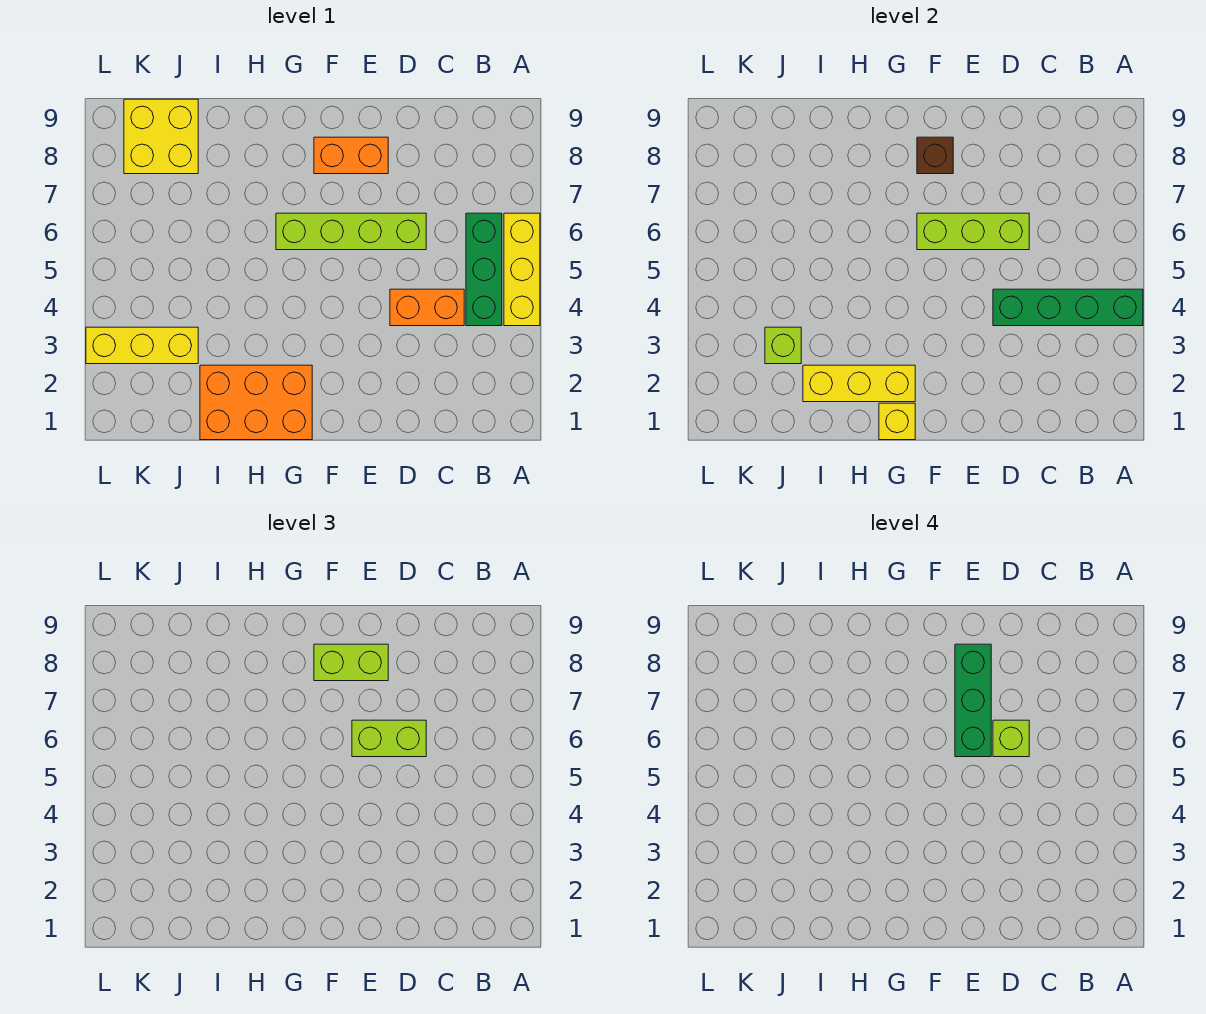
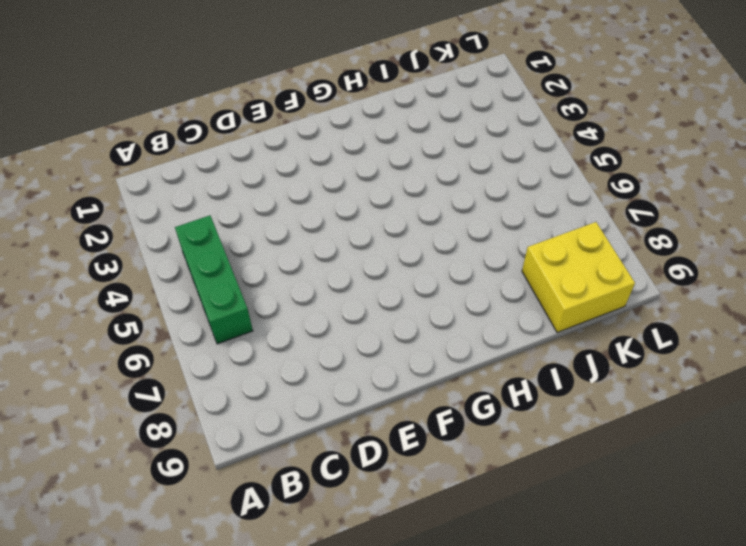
none -> yellow brick A4:A6 level 1
none -> orange brick C4:D4 level 1
none -> lime brick D6:G6 level 1

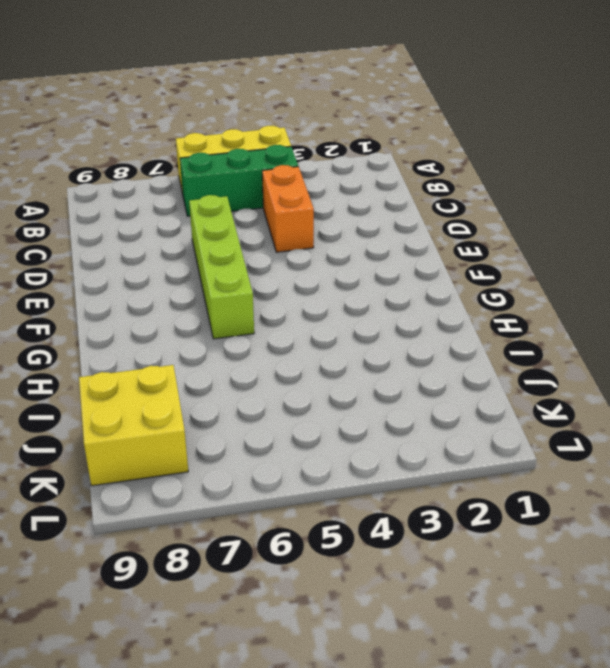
none -> orange brick E8:F8 level 1
none -> orange brick G1:I2 level 1
none -> yellow brick J3:L3 level 1

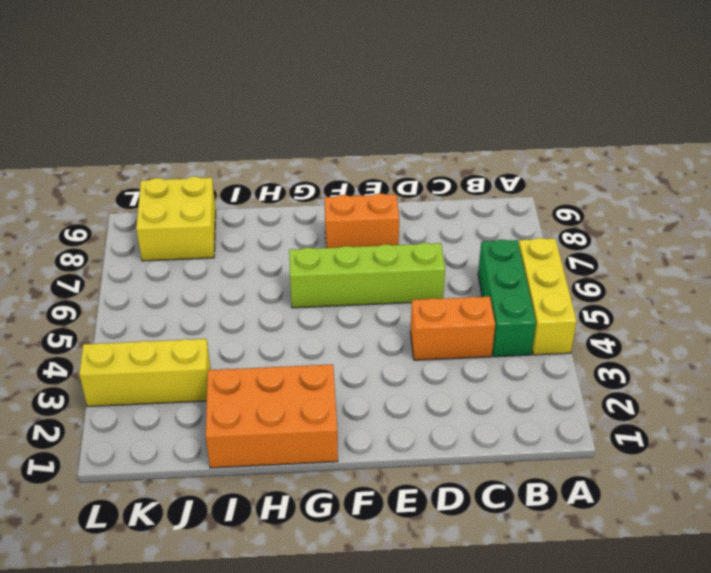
none -> green brick A4:D4 level 2
none -> lime brick D6:F6 level 2
none -> brown brick F8 level 2

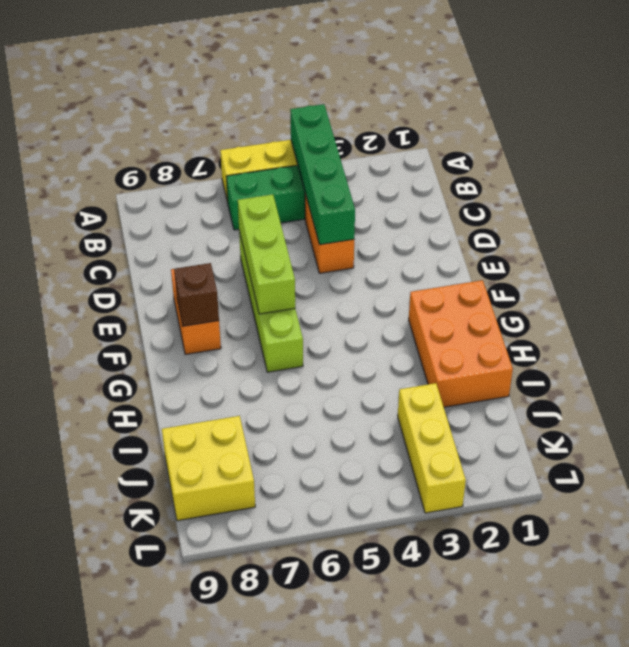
none -> yellow brick G1 level 2
none -> yellow brick G2:I2 level 2
none -> lime brick J3 level 2

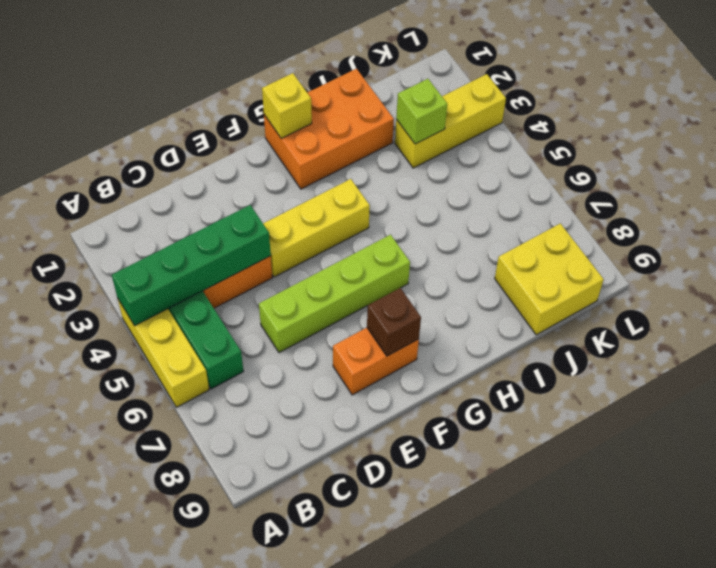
yellow brick E4:G4 level 1 -> yellow brick G2:I2 level 2
none -> lime brick D6:F6 level 2
none -> lime brick D6:E6 level 3
none -> lime brick E8:F8 level 3

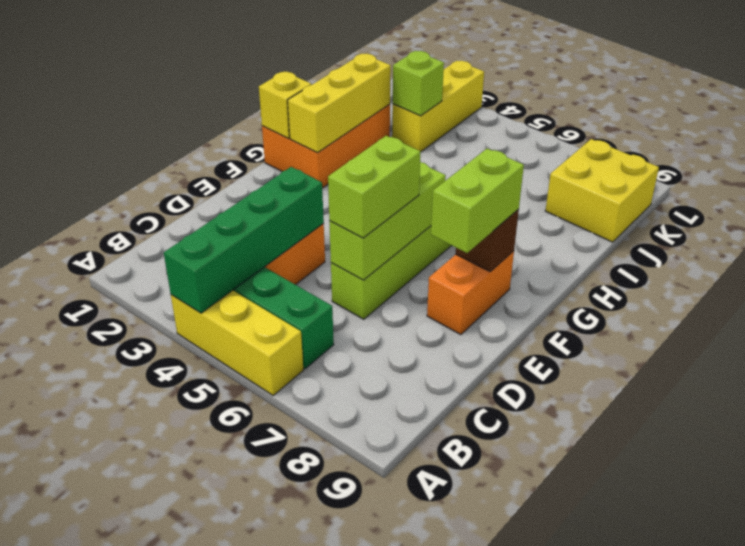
none -> lime brick D6 level 4
none -> green brick E6:E8 level 4

